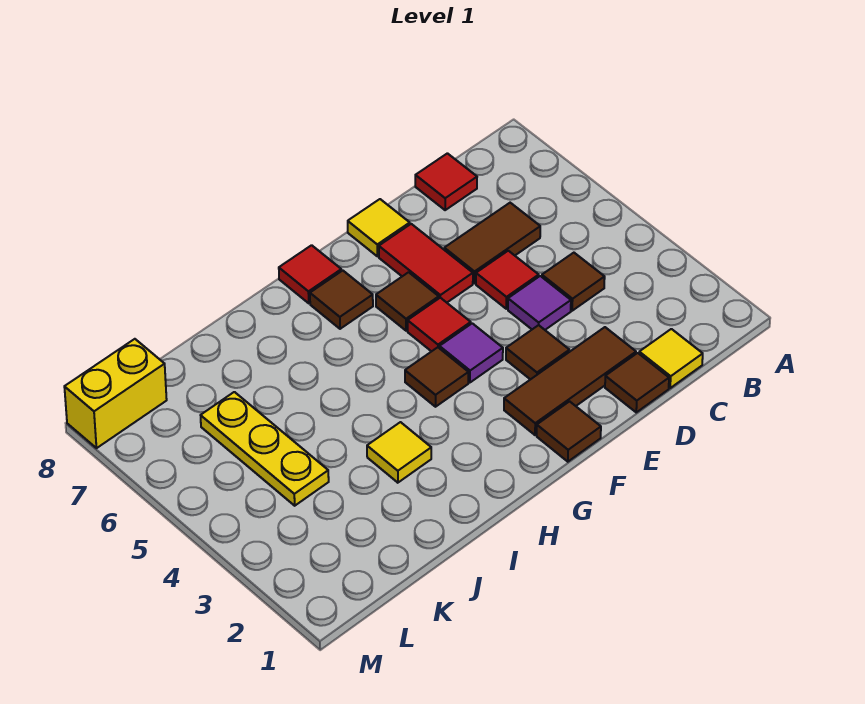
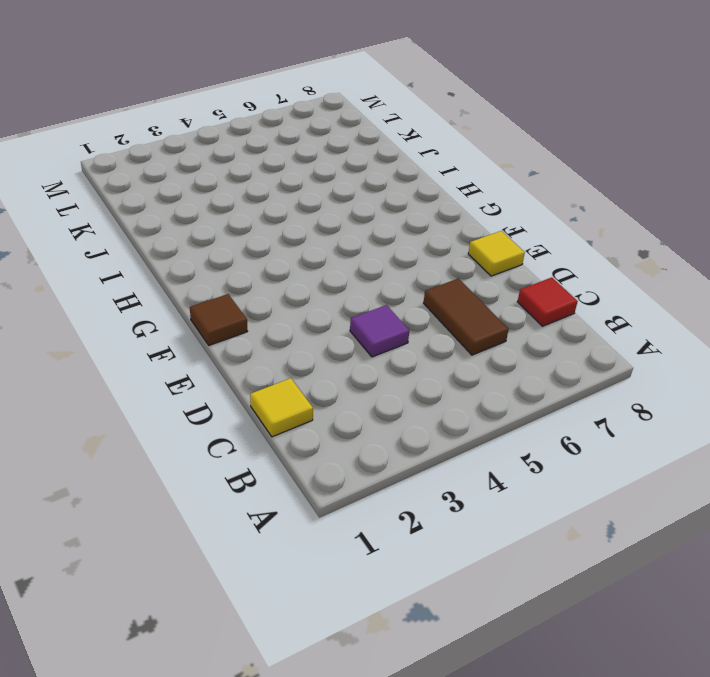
none -> brown tile C4 level 1
none -> brown tile D1 level 1
none -> brown tile D2:F2 level 1

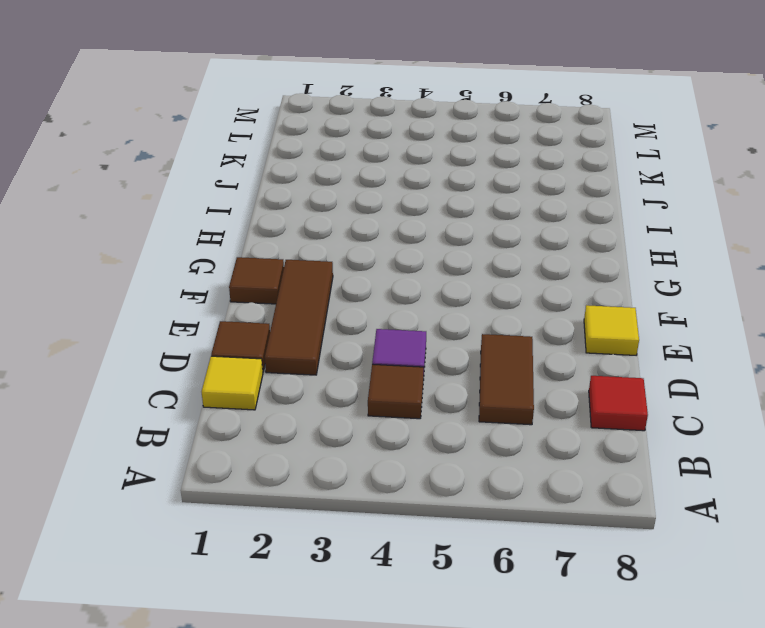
none -> red tile D5 level 1
none -> brown tile E3 level 1
none -> red tile E6:E7 level 1

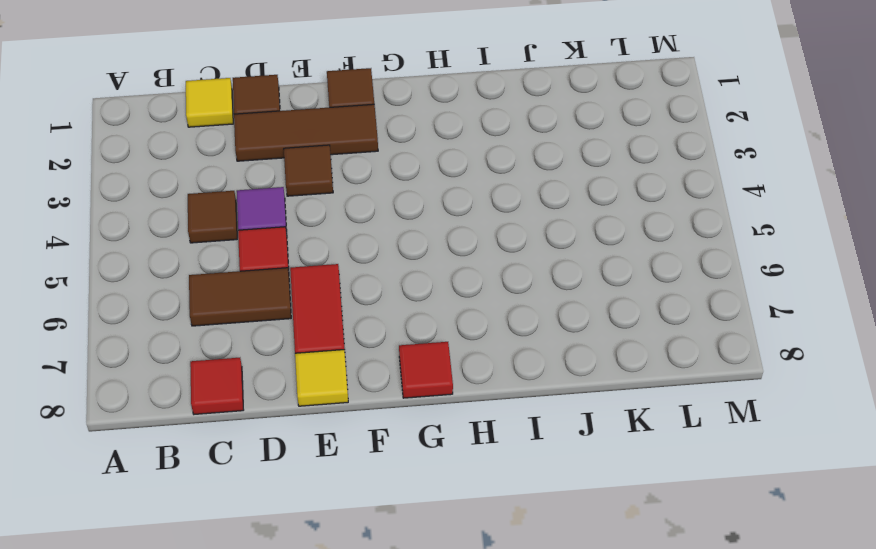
none -> purple tile F4 level 1
none -> red tile F5 level 1
none -> brown tile F6 level 1

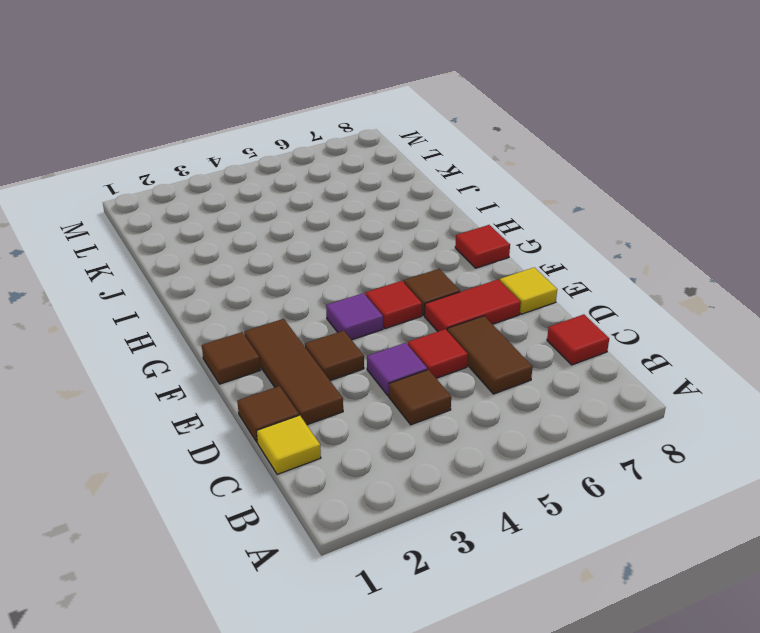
none -> brown tile G4 level 1
none -> brown tile G7 level 1
none -> yellow tile I3 level 1

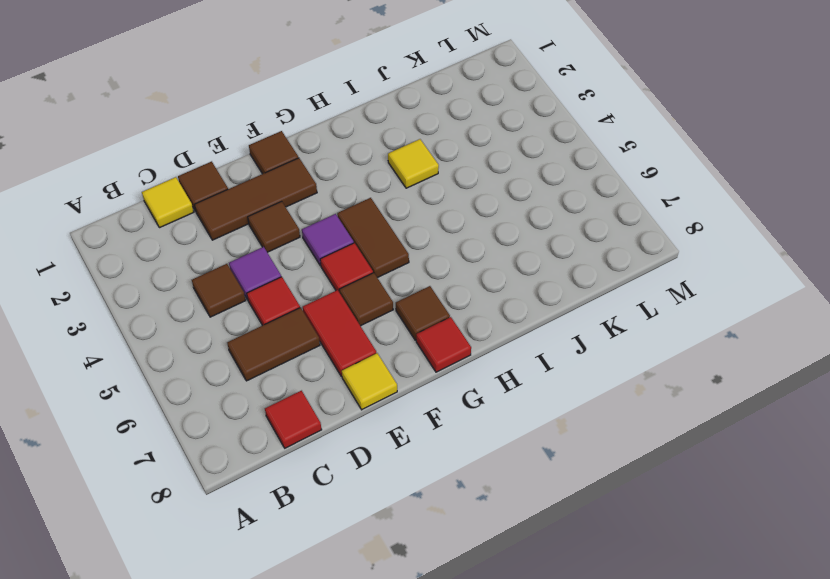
brown tile G4:G5 level 1 -> brown tile G4 level 1
none -> yellow plate K4:K6 level 1
none -> yellow brick L8:M8 level 1

